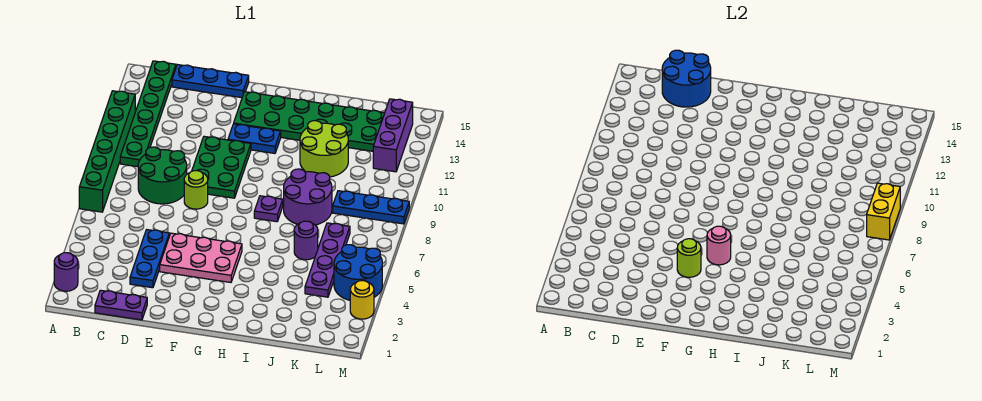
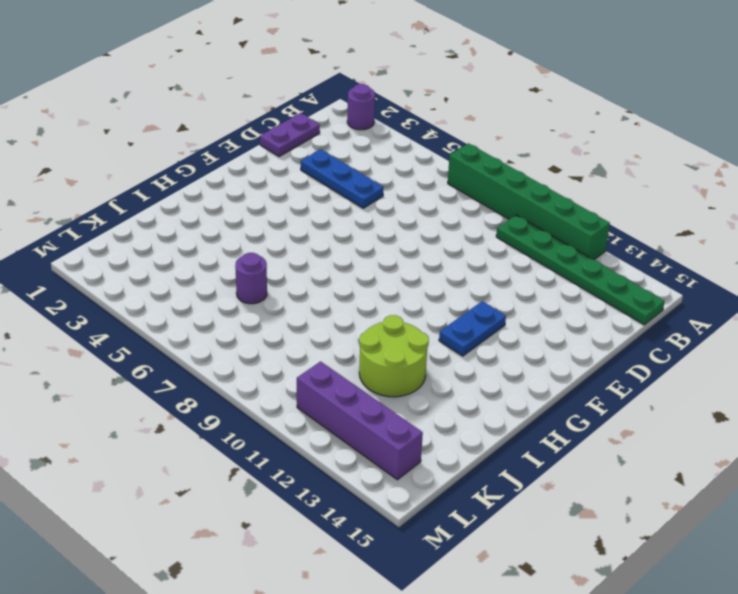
purple brick L11:L14 level 1 -> purple brick L12:L14 level 1
none -> green round brick C8:D9 level 1
none -> blue plate C15:E15 level 1
none -> pink plate E4:G5 level 1

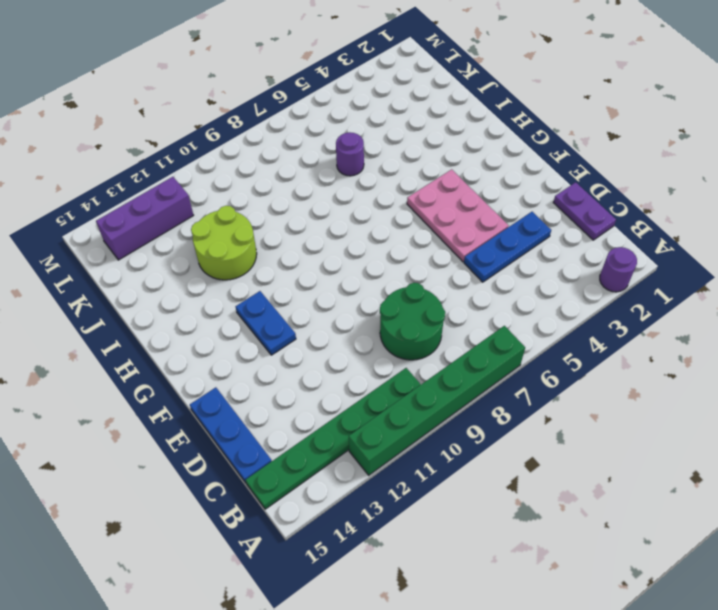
none -> lime round brick E8 level 1
none -> green plate E9:F11 level 1
none -> green plate F13:K14 level 1

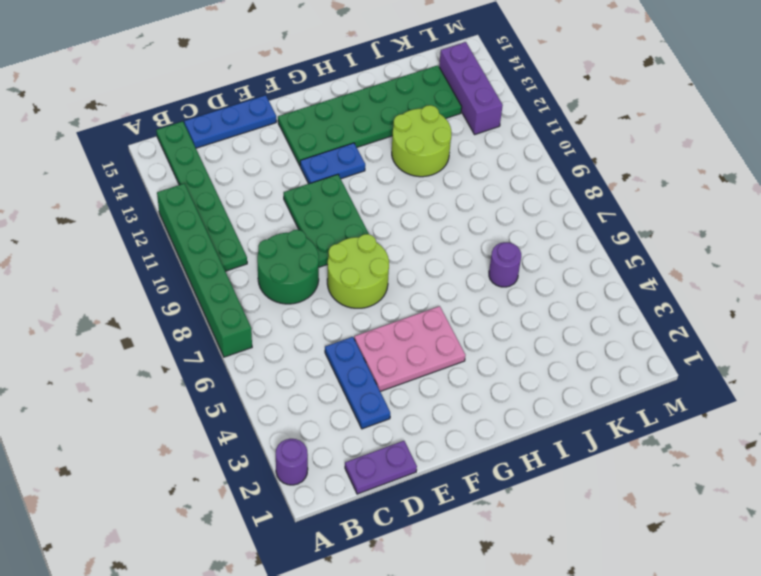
lime round brick E7:F8 level 1 -> lime round brick E8 level 1
none -> purple plate H8 level 1
none -> purple round brick I8:J9 level 1
none -> purple plate K4:K7 level 1

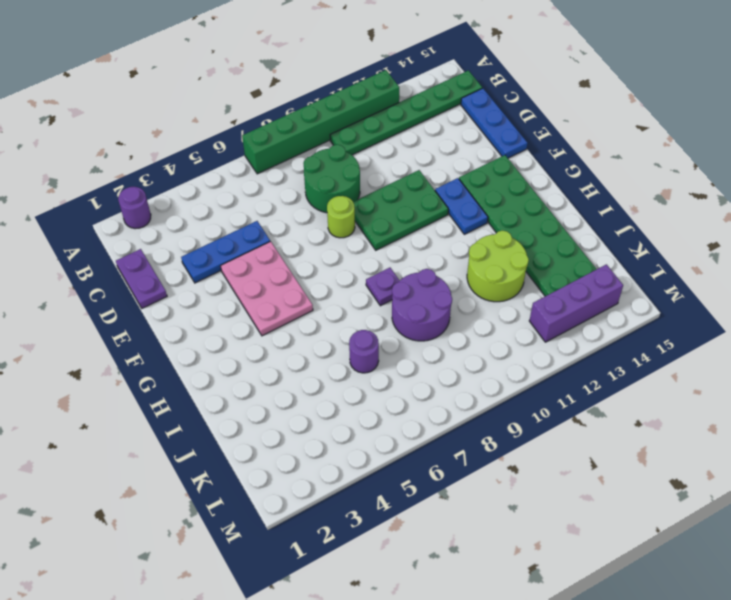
none -> purple plate K4:K7 level 1
none -> blue plate K9:M9 level 1
none -> blue round brick L4:M5 level 1

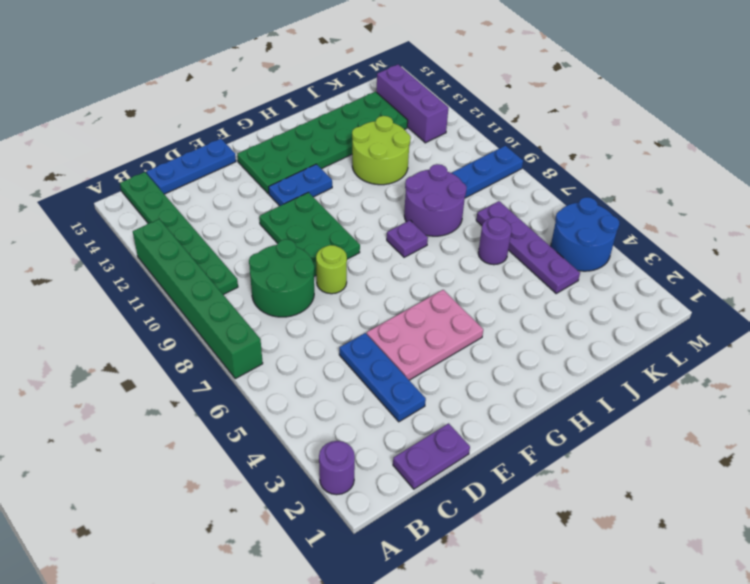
none -> yellow round brick M3 level 1
none -> blue round brick C14:D15 level 2
none -> lime round brick F4 level 2

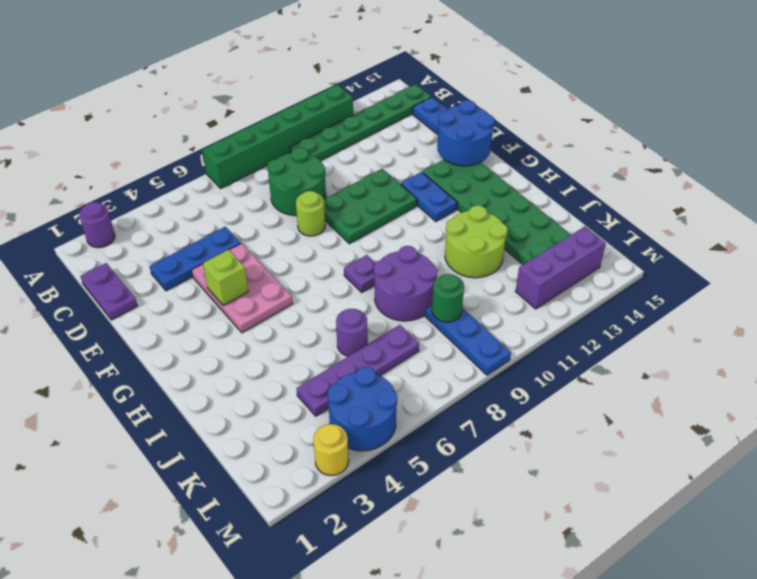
blue round brick E14:F15 level 2 -> blue round brick C14:D15 level 2
lime brick F4 level 2 -> lime round brick F4 level 2
green round brick K9 level 2 -> none
none -> pink round brick G5 level 2
none -> yellow brick M8:M9 level 2

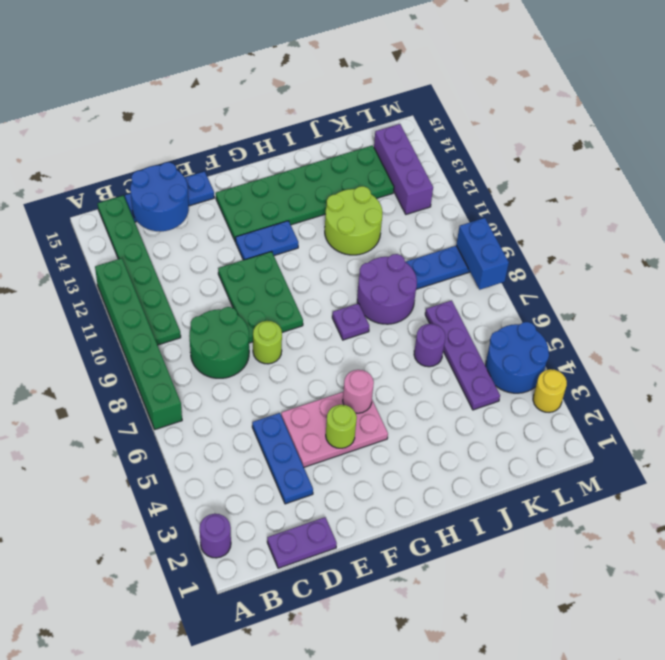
blue brick M8:M9 level 2 -> yellow brick M8:M9 level 2

